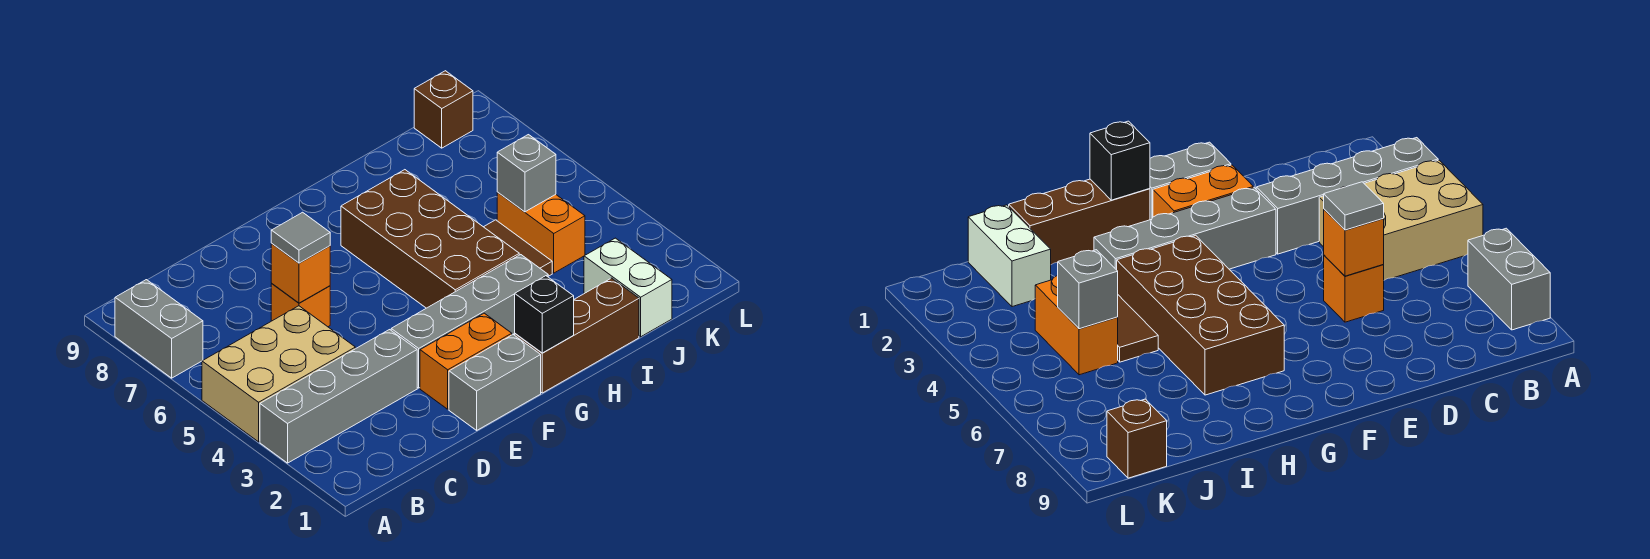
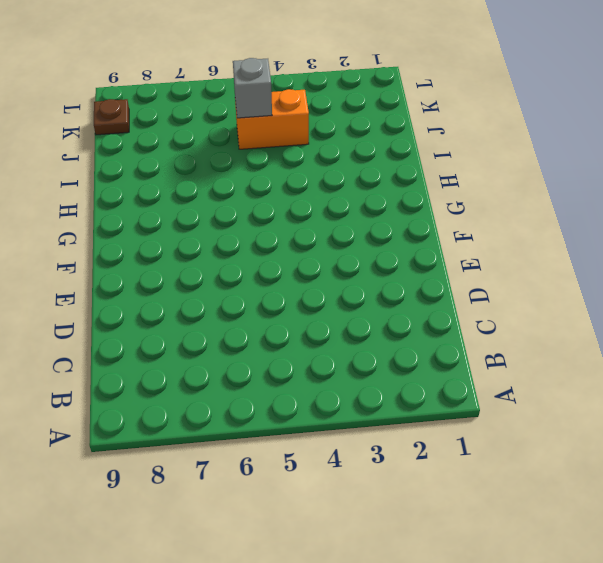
brown plate K9 level 1 -> brown brick K9 level 1
none -> grey brick A3:D3 level 1
none -> tan brick A4:C5 level 1
none -> grey brick A7:A8 level 1

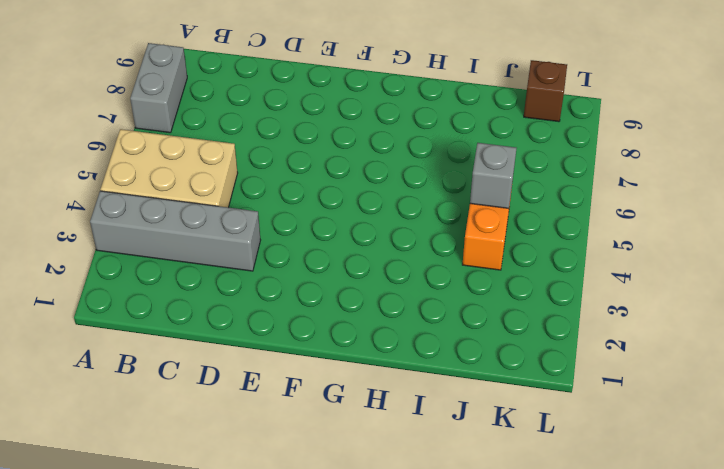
none -> orange brick D6 level 1
none -> grey brick E1:F1 level 1
none -> orange brick E2:F2 level 1

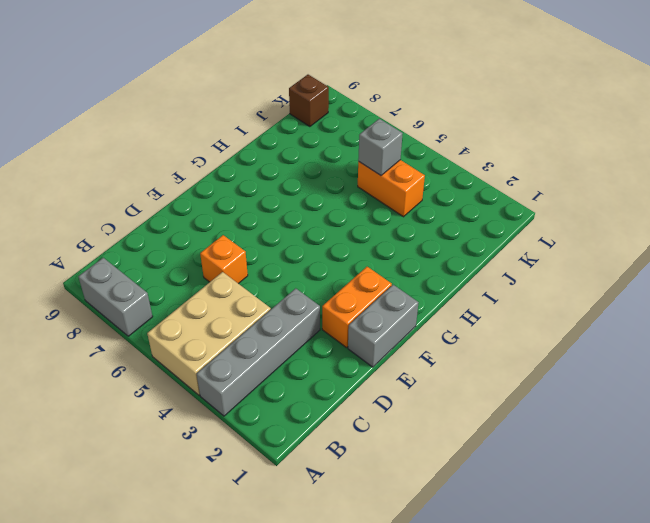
none -> grey brick E3:H3 level 1
none -> brown brick G1:I1 level 1
none -> brown brick G4:H7 level 1

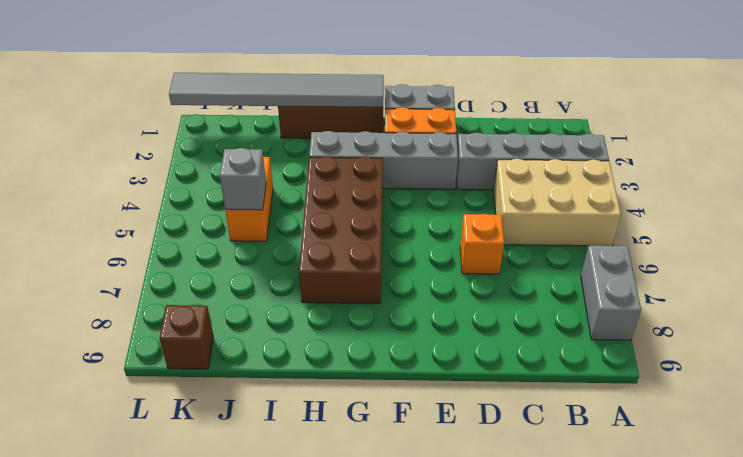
grey tile G1:L1 level 2 -> black brick G1 level 2
none -> brown tile I4:I5 level 1
none -> white brick J1:J2 level 1
none -> orange brick D6 level 2

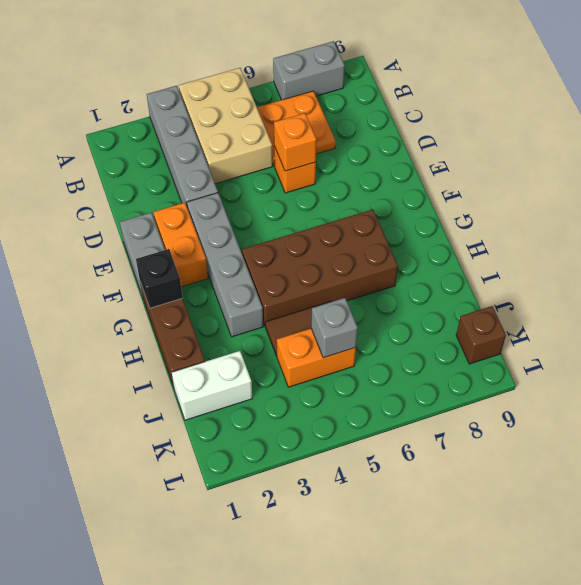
orange plate B6:C7 level 1 -> none
none -> grey tile D6 level 3

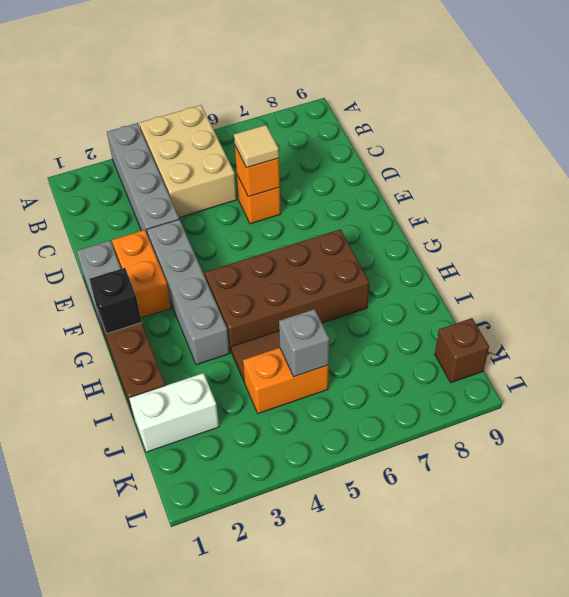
tan tile D6 level 3 -> grey tile D6 level 3
none -> grey brick A7:A8 level 1

